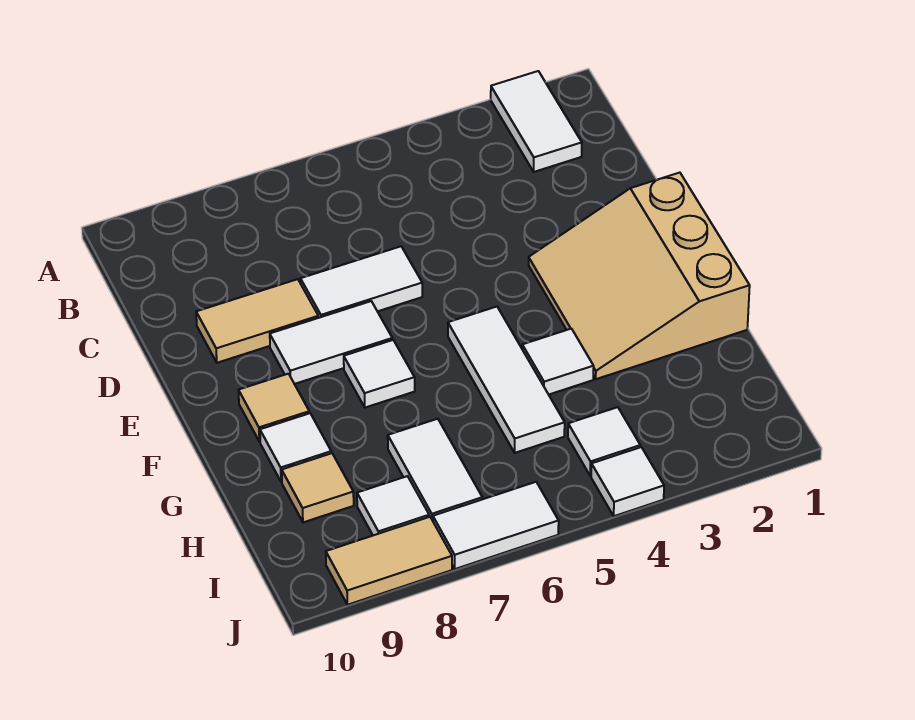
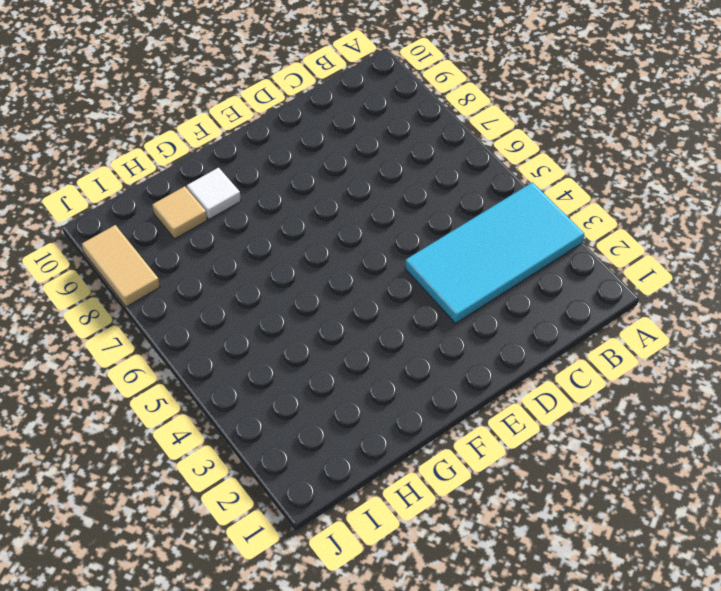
cyan tile A3:D4 level 1 -> none
none -> white tile A2:B2 level 1
none -> white tile D6:D7 level 1
none -> tan tile D8:D9 level 1

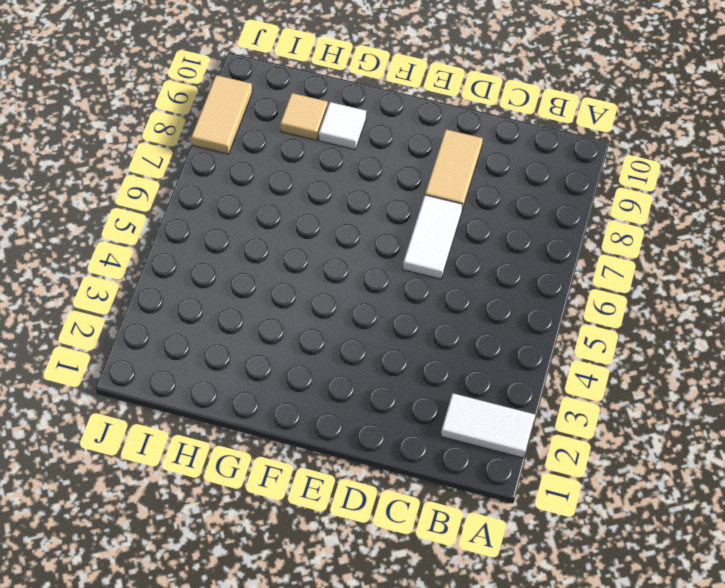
none -> tan slope E1:G3 level 1 top 1
none -> white tile E7:E8 level 1
none -> white tile F5:H5 level 1

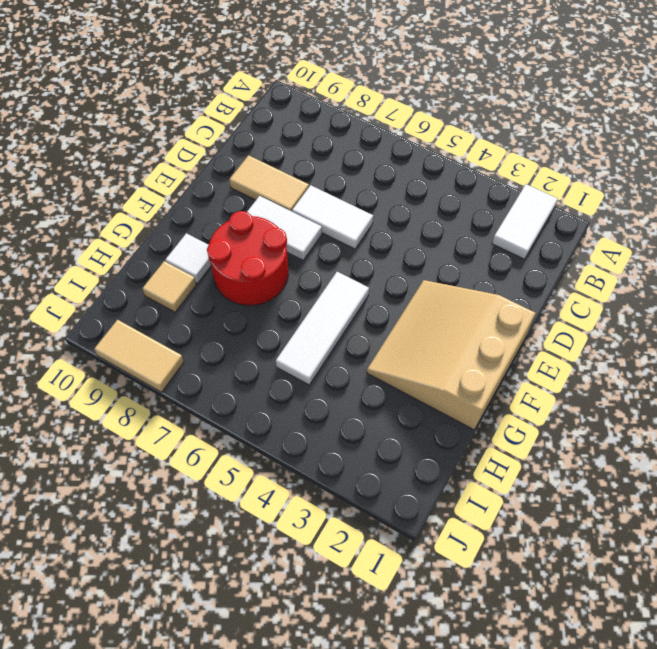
red round brick F7:G8 level 1 -> white tile F7 level 1
none -> tan tile F9 level 1
none -> white tile G4 level 1
none -> white tile H7:I7 level 1

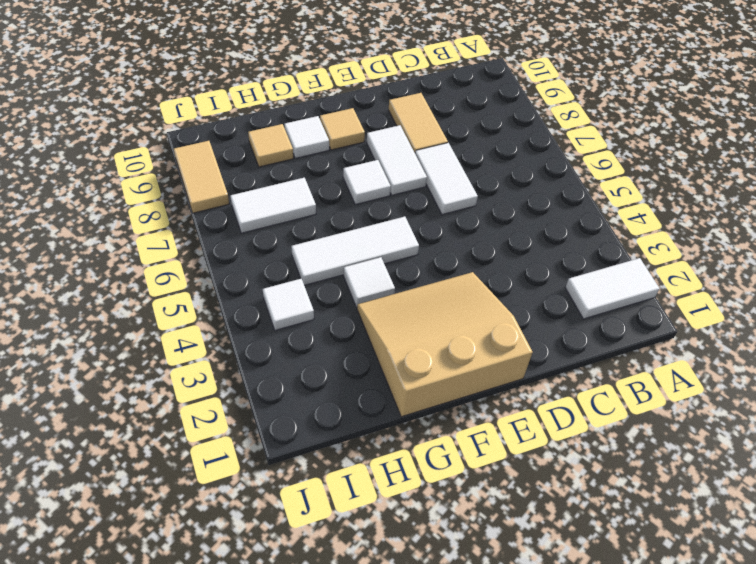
none -> white tile I8 level 1
none -> white tile J4 level 1
none -> white tile J6:J7 level 1

